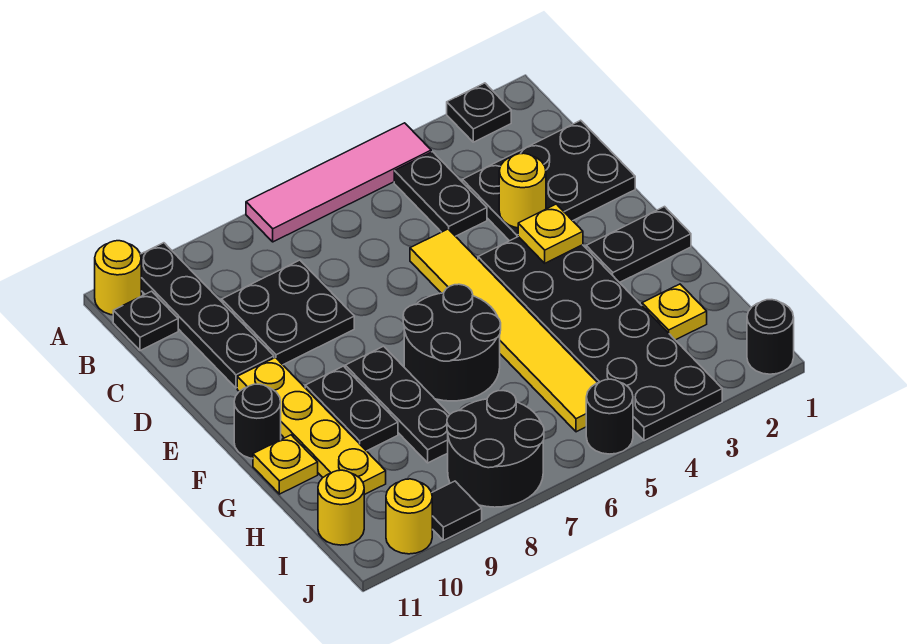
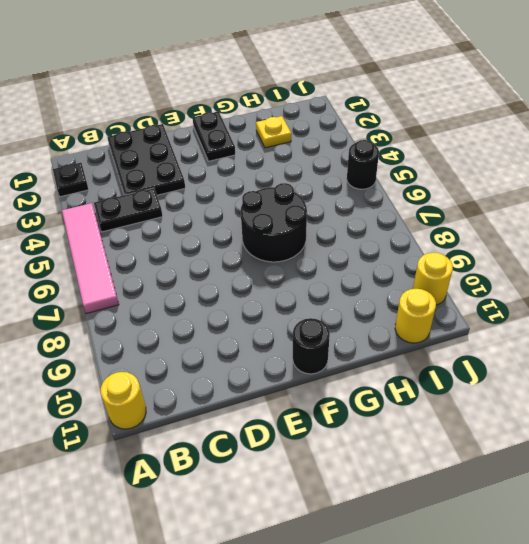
none -> black plate A10:D10 level 1
none -> black plate B11 level 1
none -> black plate C8:D9 level 1

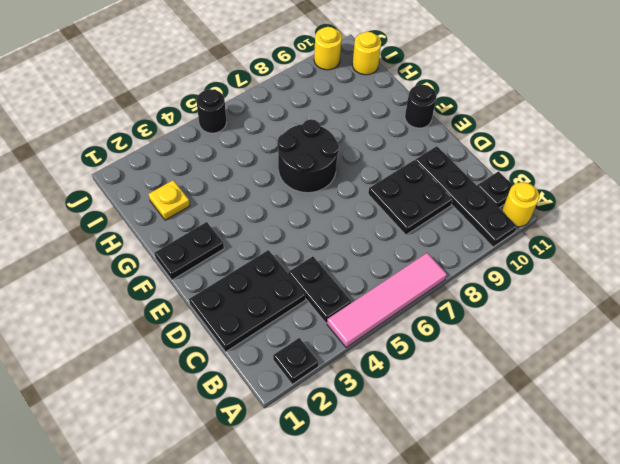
none -> yellow tile D5:I5 level 1
none -> black plate E3:J4 level 1
none -> yellow plate E10:H10 level 1

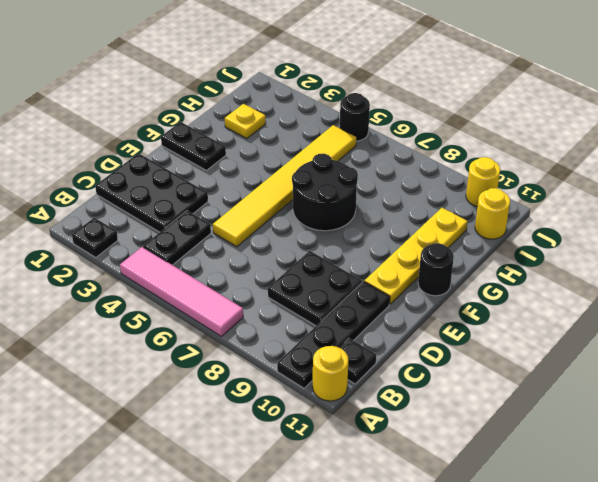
none -> black plate E3:J4 level 1
none -> black plate F8:H8 level 1
none -> black plate F9:G9 level 1

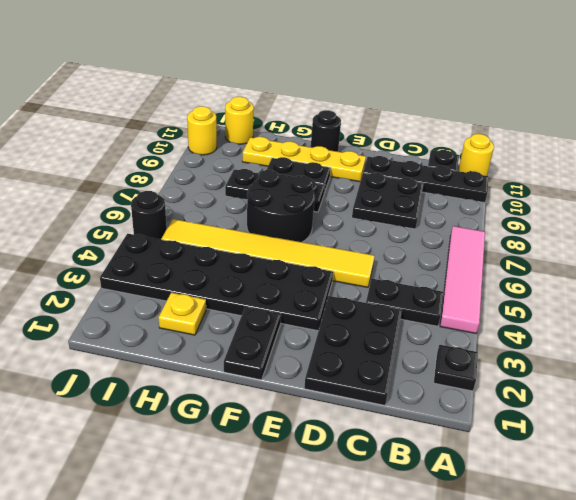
none -> yellow plate G11 level 1
none -> black round brick I7:J8 level 1
none -> black round brick J1 level 1

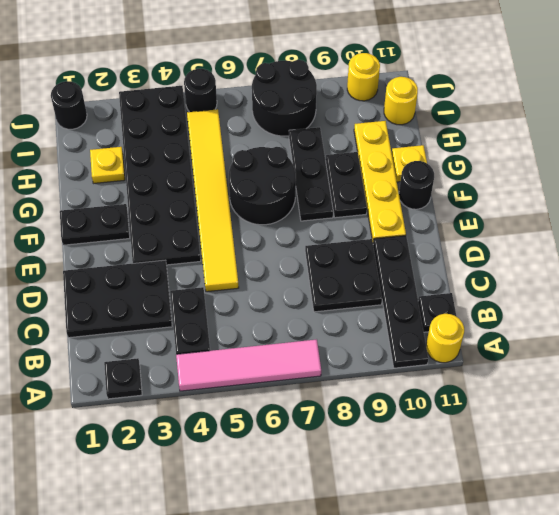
none -> black tile J9 level 1
none -> yellow round brick D3 level 2
none -> yellow plate E3 level 2

